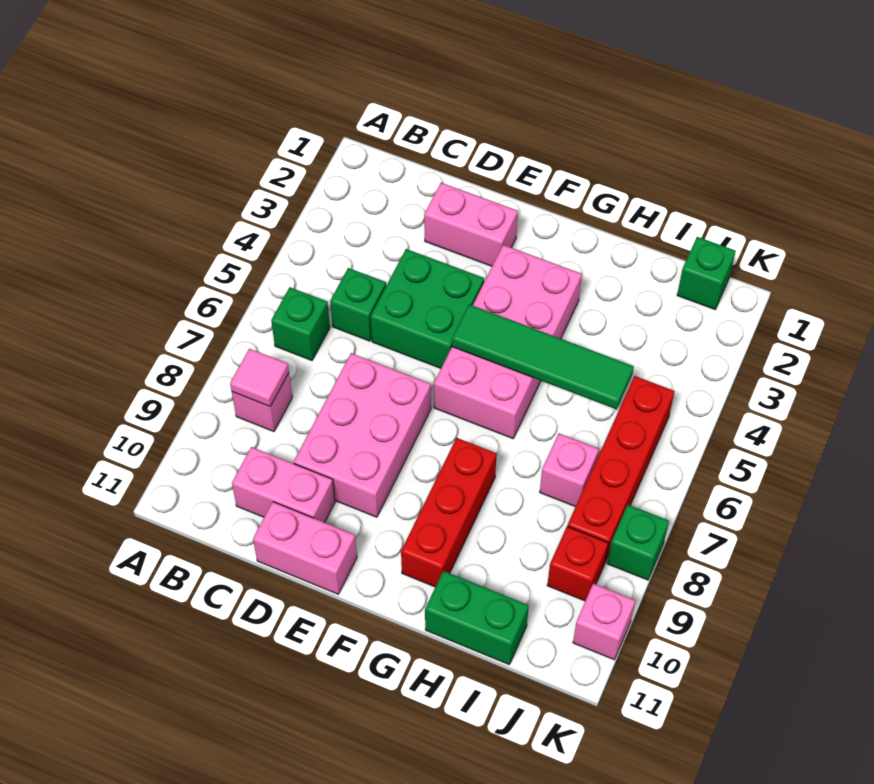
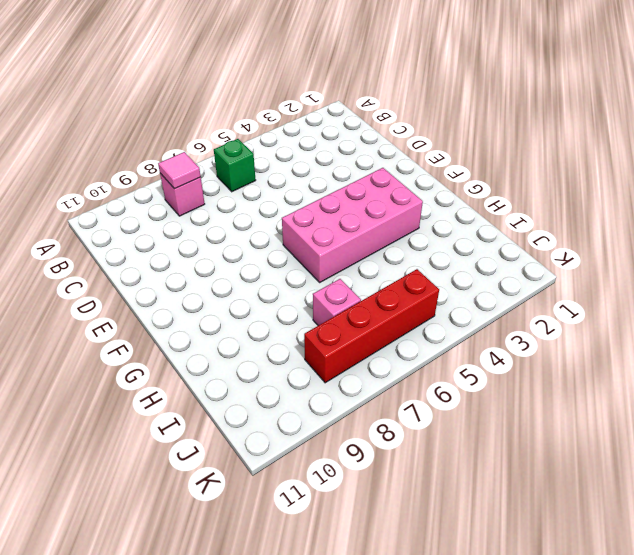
none -> green brick C5 level 1
none -> pink brick C10:D10 level 1
none -> pink brick D2:E2 level 1

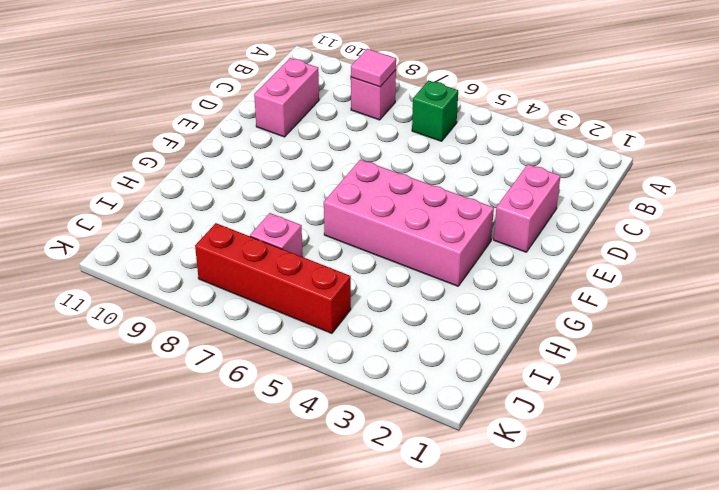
none -> green brick C5 level 1
none -> green brick D4:E5 level 1
none -> pink brick D7:E9 level 1

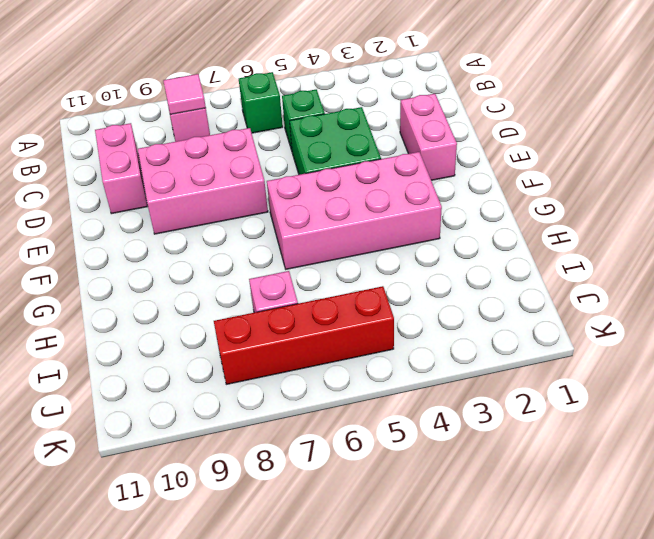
none -> pink brick D11:E11 level 1
none -> red brick G8:G10 level 1
none -> green brick H11:I11 level 1

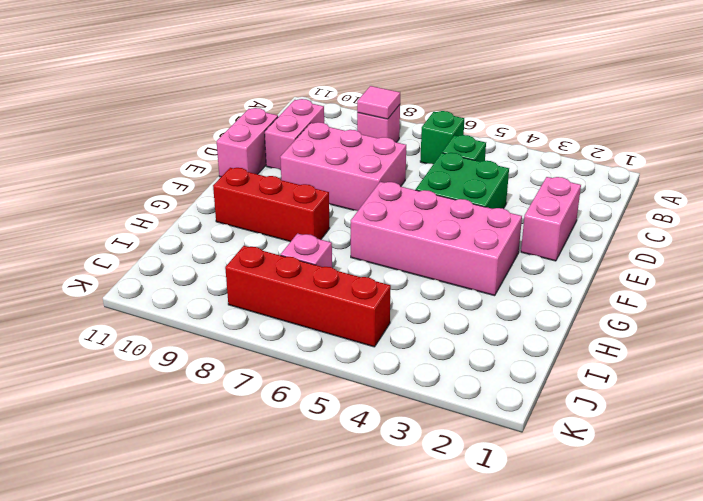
none -> green brick H11:I11 level 1
none -> green brick J1 level 1
none -> red brick J9 level 1

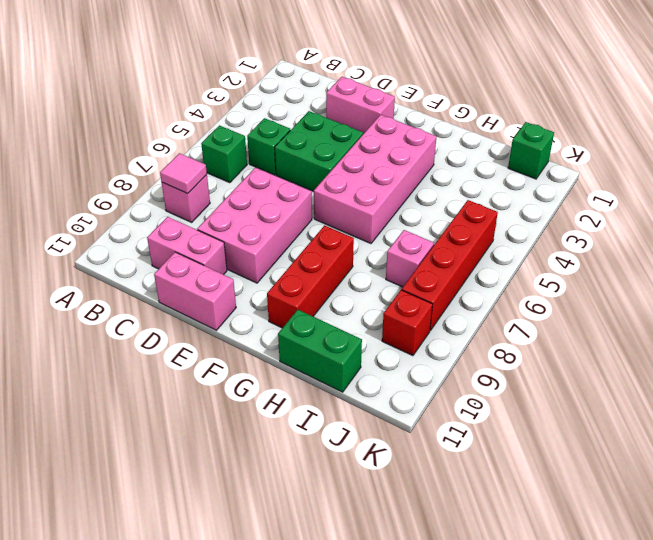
none -> green brick K8 level 1
none -> pink brick K10 level 1
none -> green tile F5:I5 level 2

